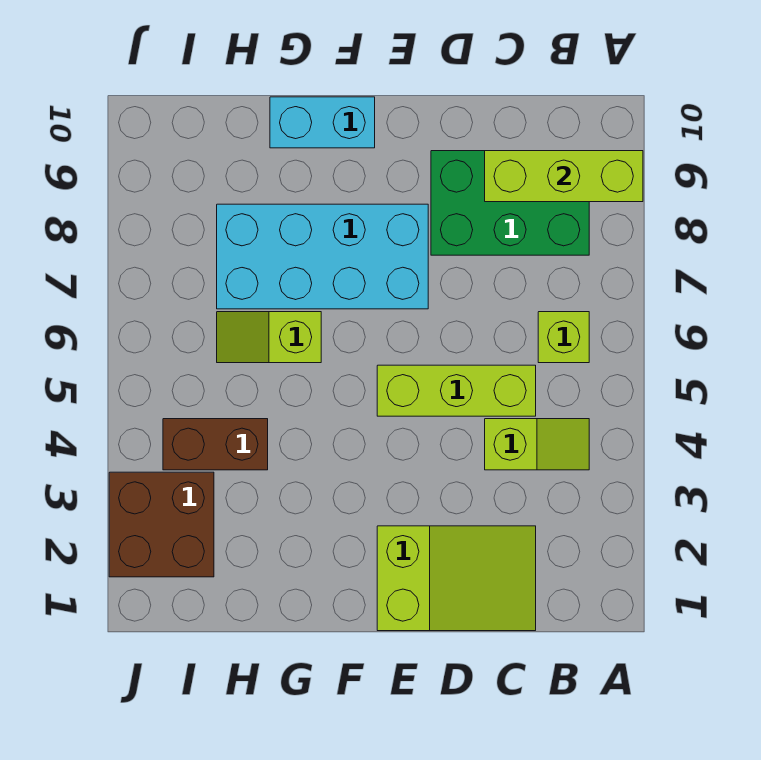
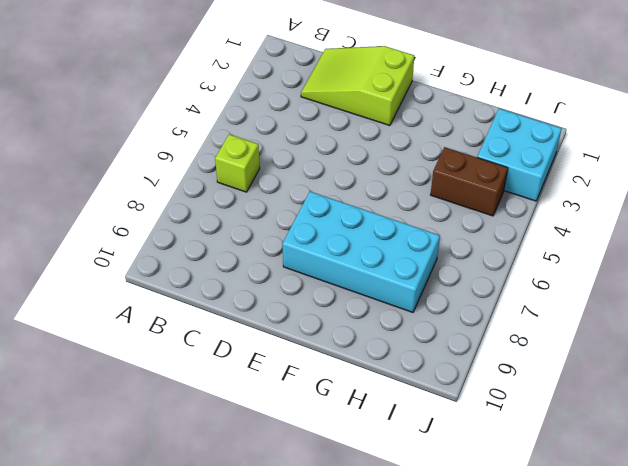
cyan brick I2:J3 level 1 -> brown brick I2:J3 level 1
none -> lime slope B4:C4 level 1 top C
none -> green brick B8:D9 level 1

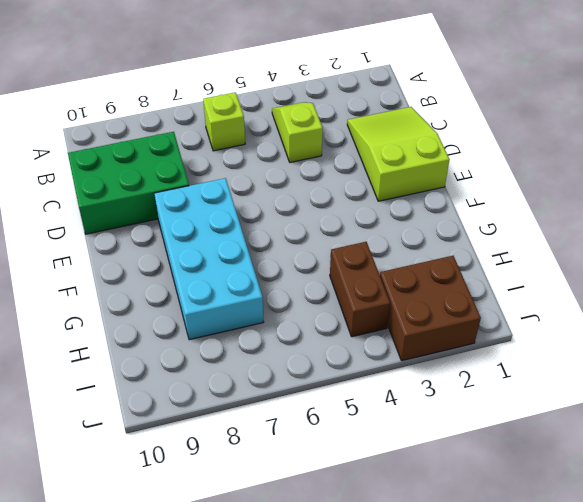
green brick C8:D10 level 1 -> green brick B8:D9 level 1
none -> lime brick C5:E5 level 1
none -> cyan brick F10:G10 level 1

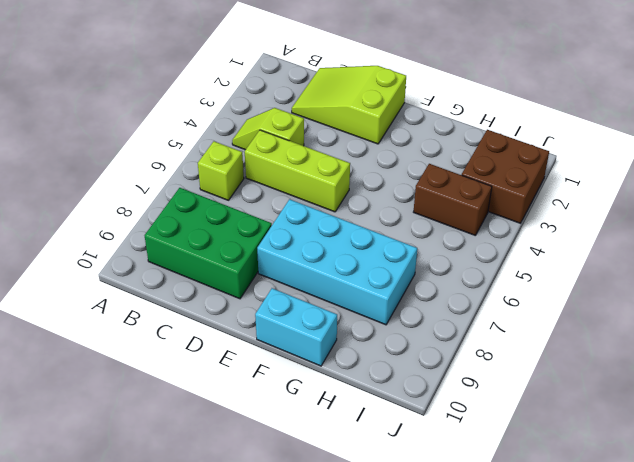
none -> lime slope G6:H6 level 1 top G
none -> lime brick A9:C9 level 2

